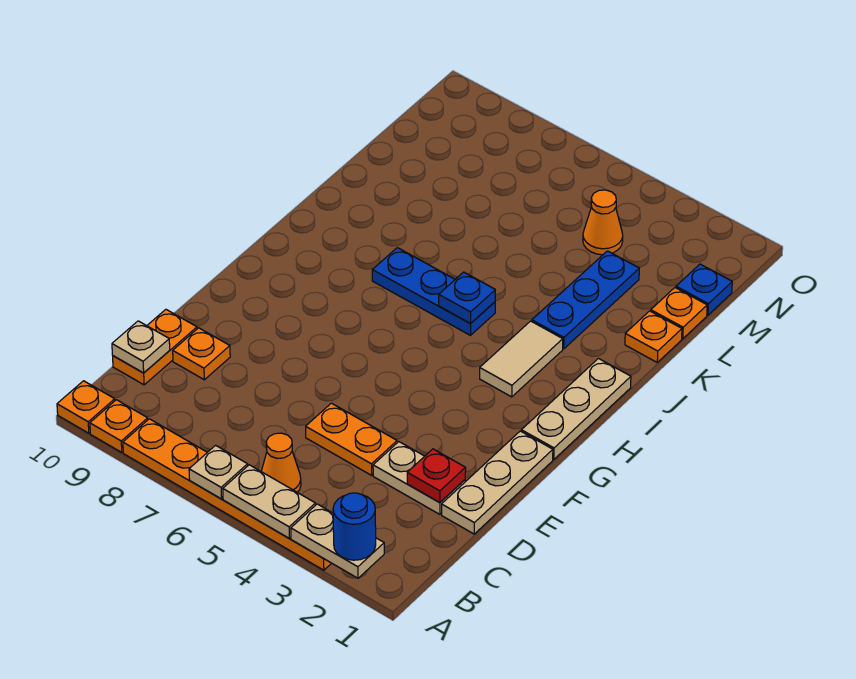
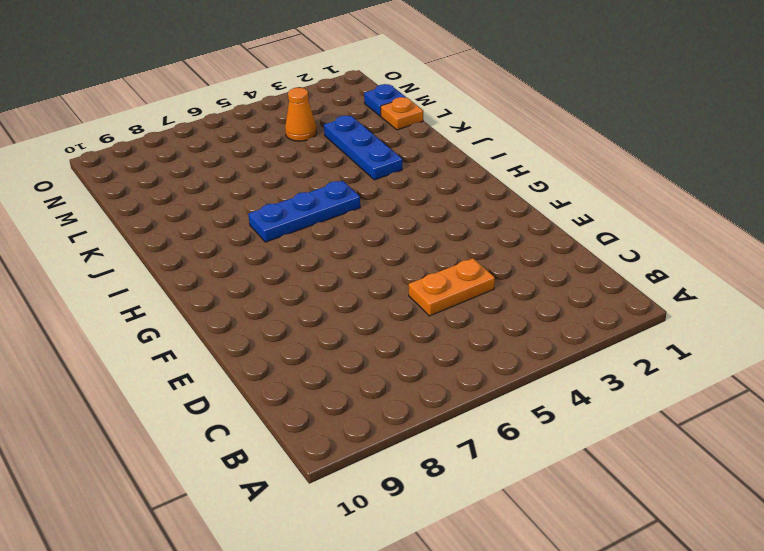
none -> orange plate A3:A8 level 1
none -> orange plate A9 level 1
none -> orange plate A10 level 1

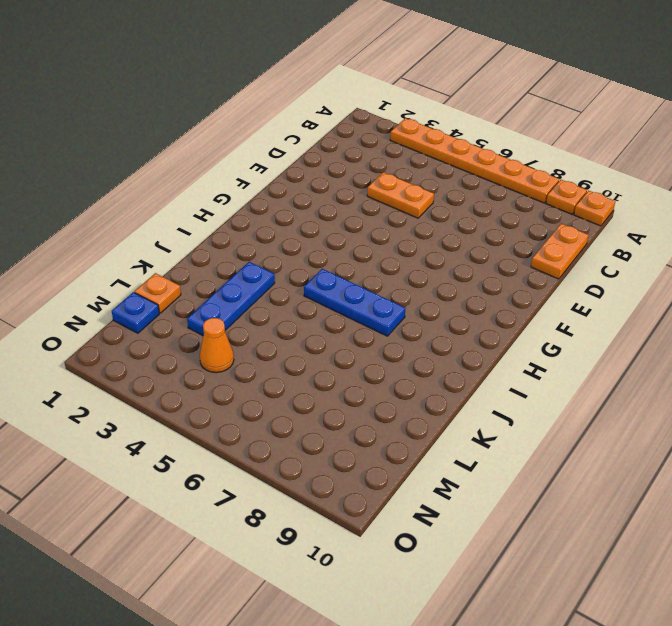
none -> orange cone B5 level 1
none -> tan plate D1:F1 level 1
none -> tan plate D2:D3 level 1

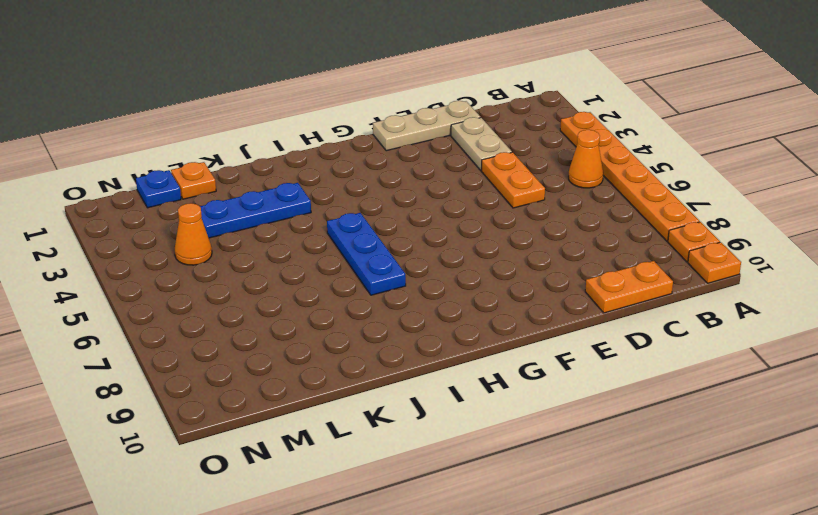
none -> orange plate D9 level 1
none -> tan plate G1:I1 level 1
none -> tan tile H3:I3 level 1

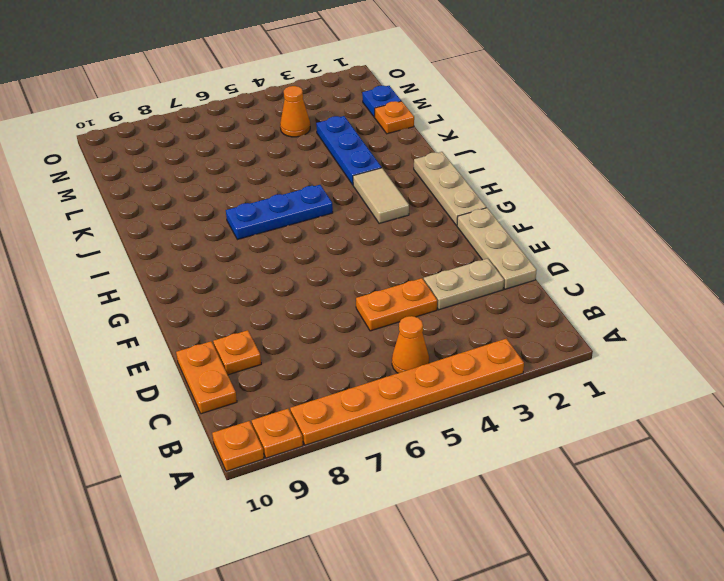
none -> orange plate K1 level 1
none -> tan plate A2:A3 level 2
none -> tan plate A4:A5 level 2

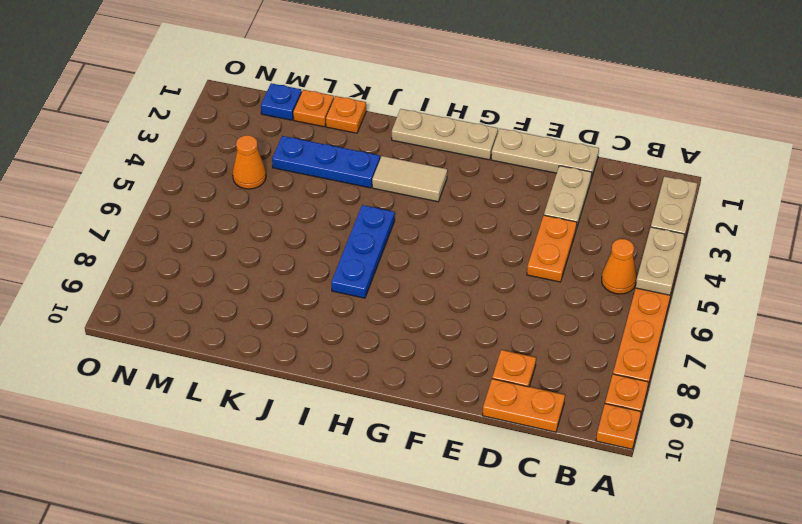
none -> tan plate A6 level 2
none -> tan plate C10 level 2
none -> red plate D2 level 2

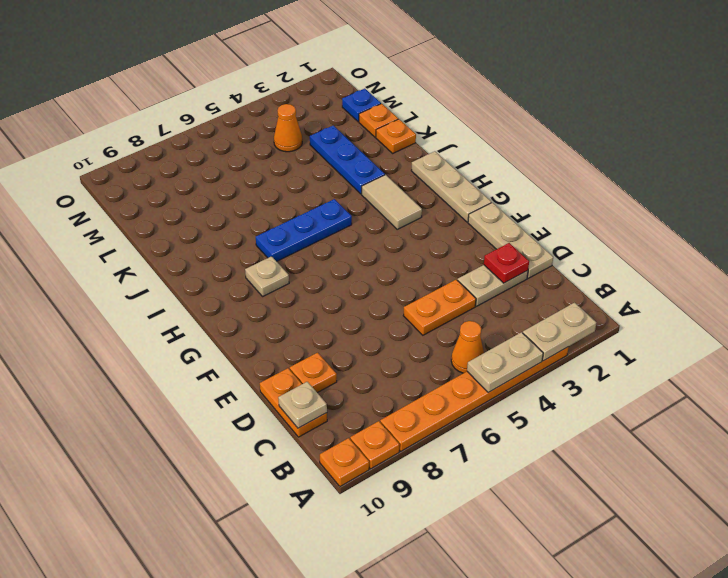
tan plate H8 level 1 -> tan plate A6 level 2
none -> blue plate I5 level 2
none -> blue round brick A2 level 3

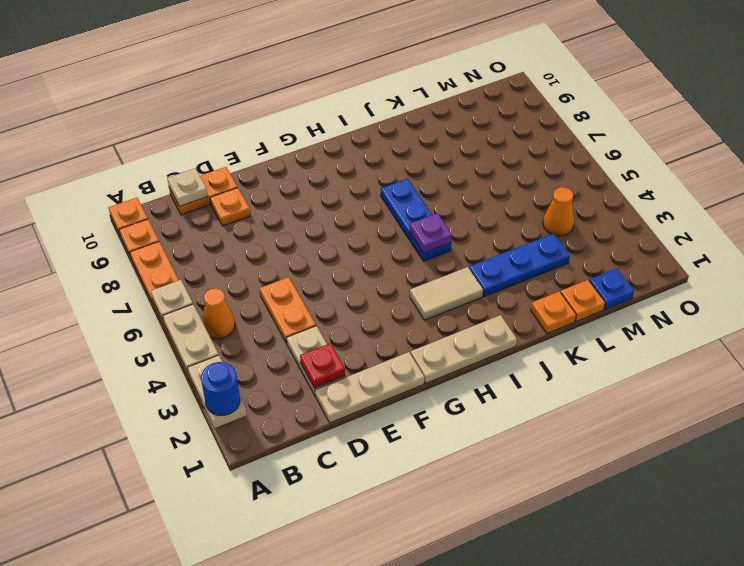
purple plate I5 level 2 -> blue plate I5 level 2

